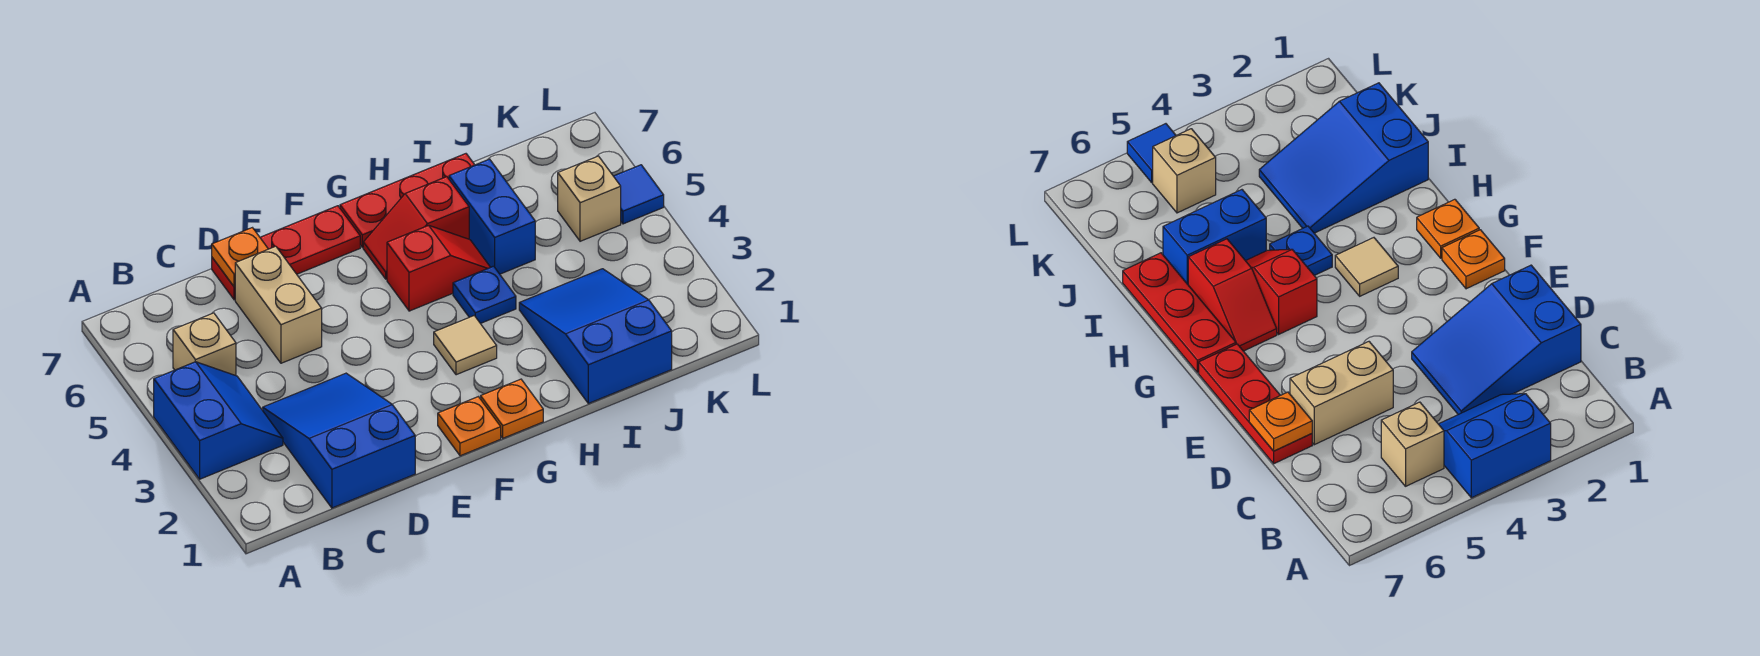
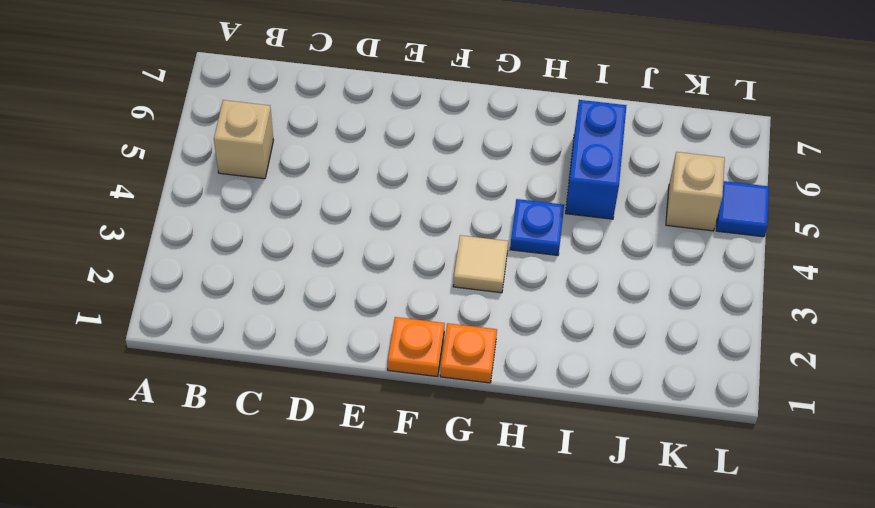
none -> blue slope A3:B4 level 1 top A
none -> blue slope C1:D3 level 1 top 1
none -> tan brick D5:D6 level 1

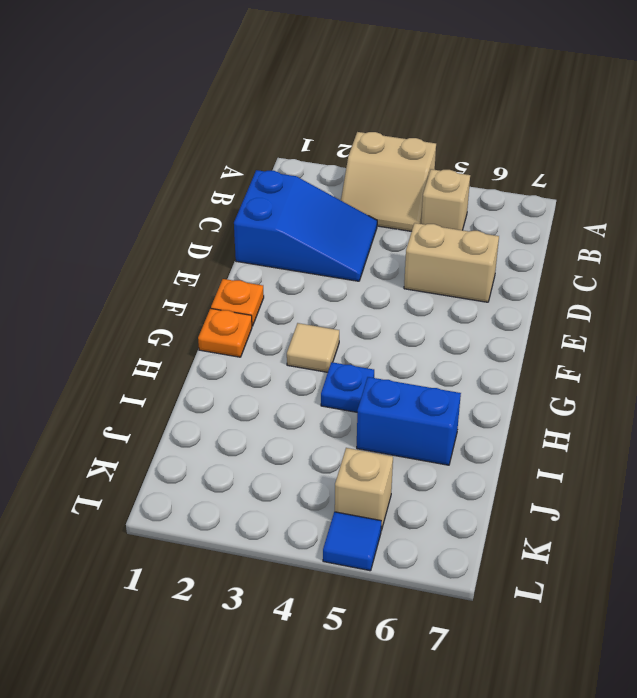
tan slope A3:B4 level 1 top A -> blue slope A3:B4 level 1 top A
none -> red plate D7:F7 level 1
none -> red slope G5:H5 level 1 top G
none -> red slope G6:H6 level 1 top H

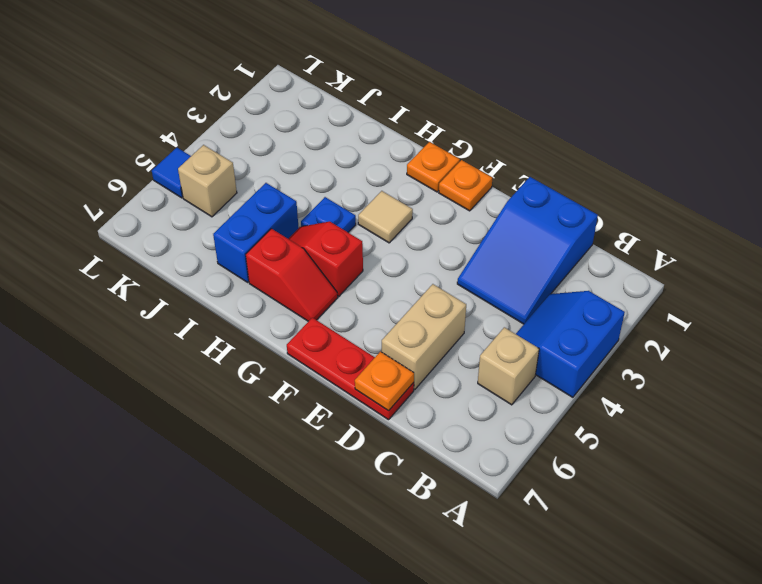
none -> red plate G7:I7 level 1
none -> blue slope I1:J3 level 1 top 1

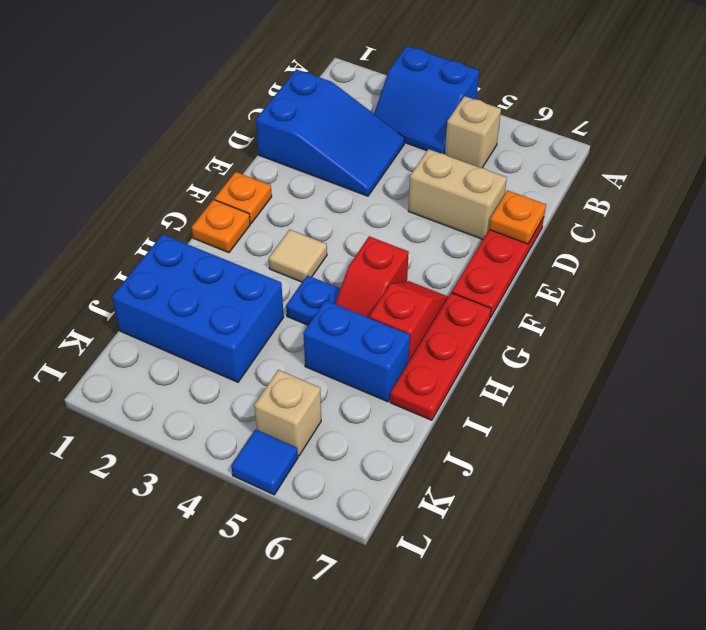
blue brick I1:J3 level 1 -> blue slope I1:J3 level 1 top 1

